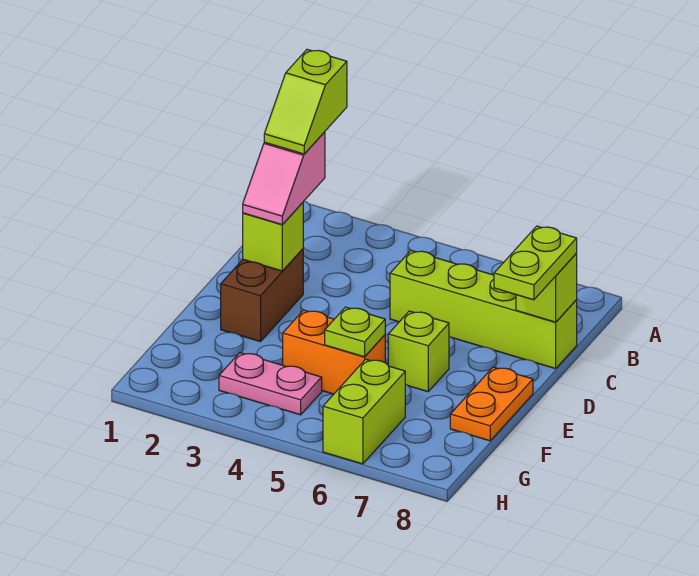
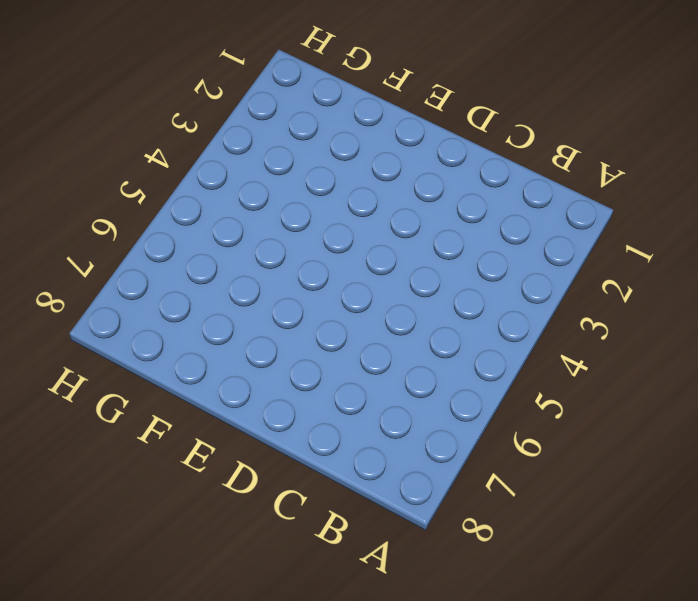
none -> lime brick C5:C8 level 1
none -> brown brick D2:E2 level 1
none -> lime brick E6 level 1

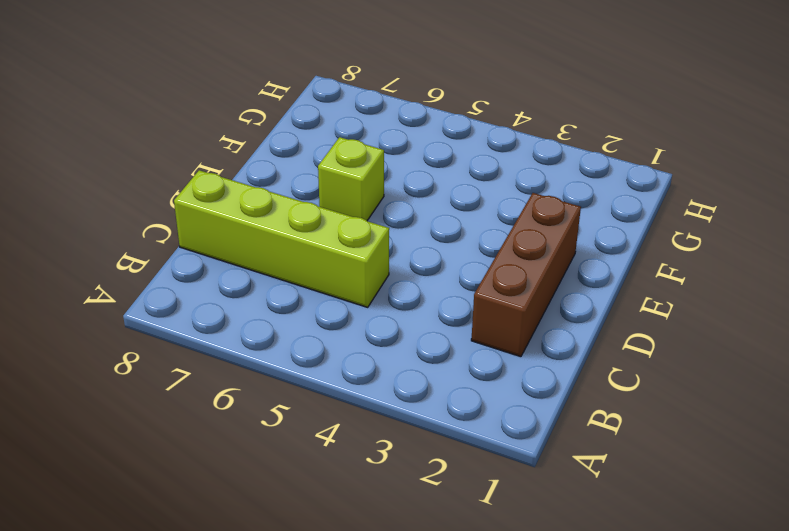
brown brick C2:E2 level 1 -> brown brick D2:E2 level 1
none -> orange plate E8:F8 level 1
none -> orange brick F4:F5 level 1
none -> pink plate G3:G4 level 1

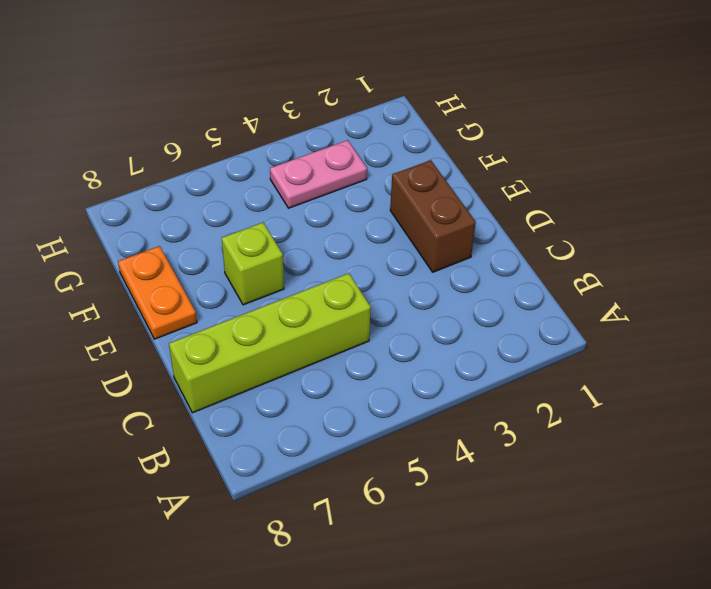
none -> orange brick F4:F5 level 1
none -> lime brick G6:H6 level 1
none -> lime brick C8 level 2

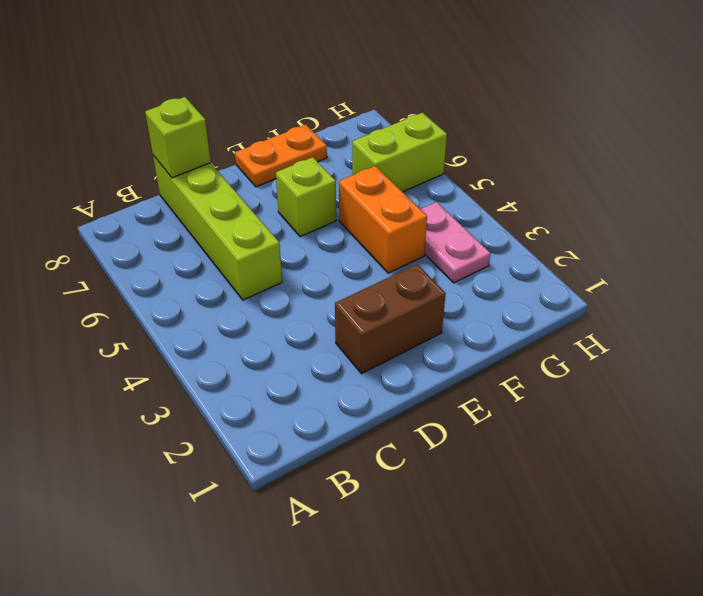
none -> lime brick D2 level 2
none -> lime plate F5 level 2
none -> pink slope C2:D2 level 3 top C

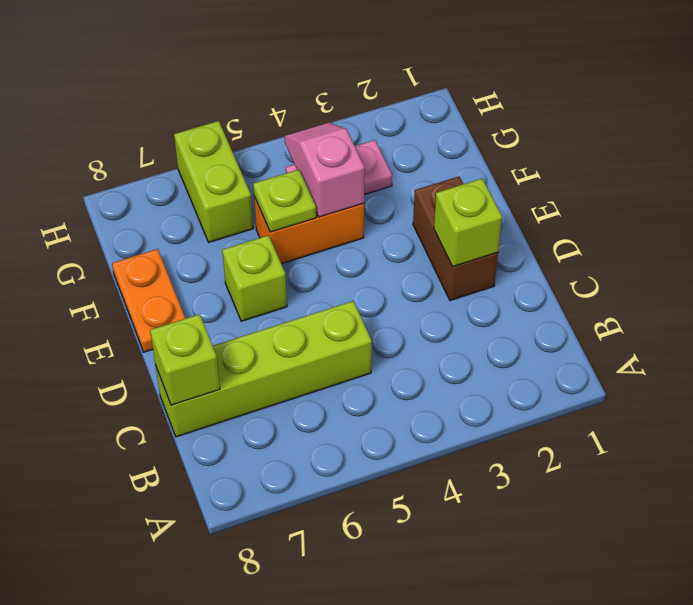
pink slope F4:G4 level 2 top F -> pink slope C2:D2 level 3 top C
none -> lime plate C8:D8 level 3
none -> lime slope B2:C2 level 4 top B

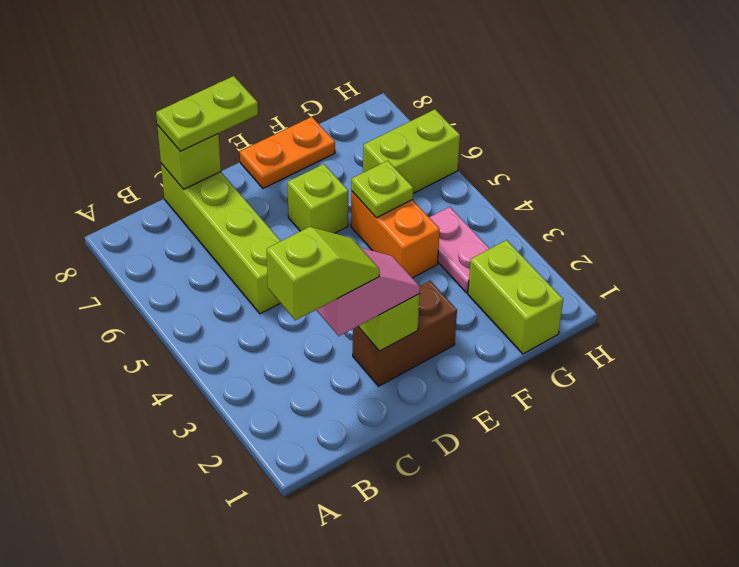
lime brick G1:G2 level 1 -> none

